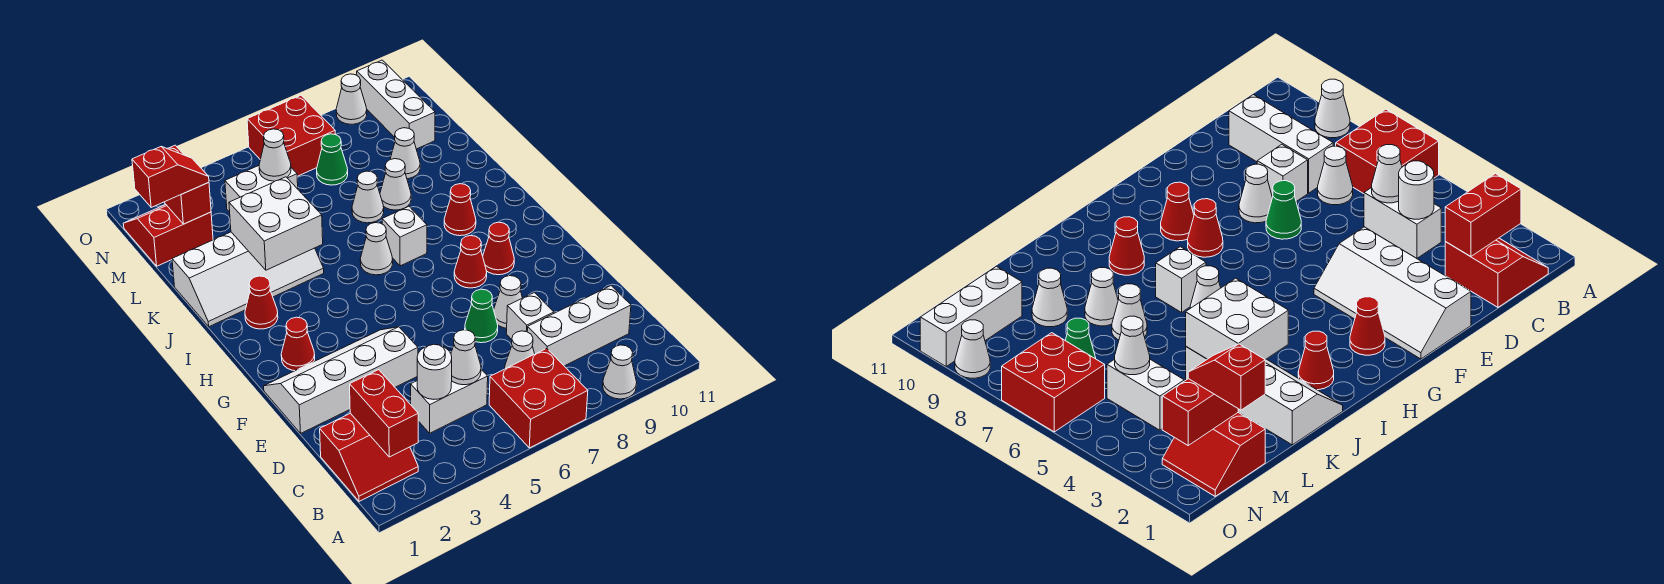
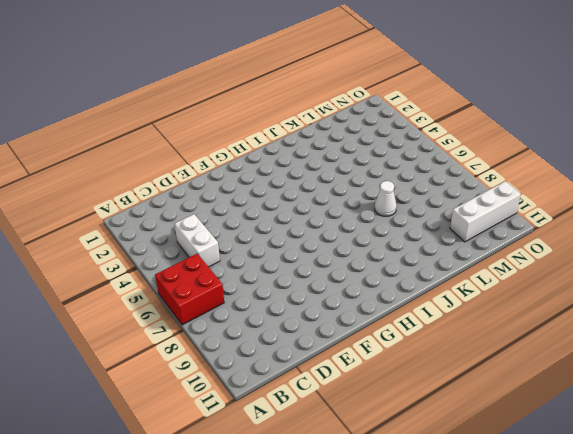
none -> white cone A9 level 1
none -> red slope B1:C2 level 1 top C
none -> white cone C7 level 1
none -> white brick C8:C10 level 1

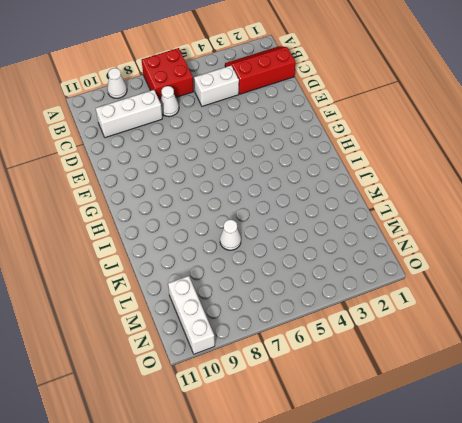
red slope B1:C3 level 1 top C -> red slope B1:C2 level 1 top C
none -> white brick D8 level 1
none -> white slope E1:F4 level 1 top E
none -> green cone E7 level 1
none -> white cone E8 level 1

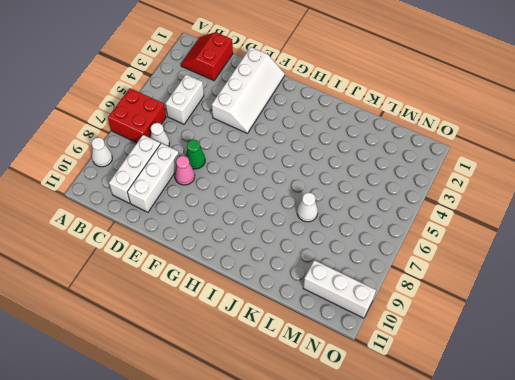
white brick D8:D10 level 1 -> white brick D8 level 1
pink cone E8 level 1 -> white cone E8 level 1
none -> red cone G2 level 1
none -> red cone G8 level 1
none -> red cone G9 level 1
none -> red cone I2 level 1

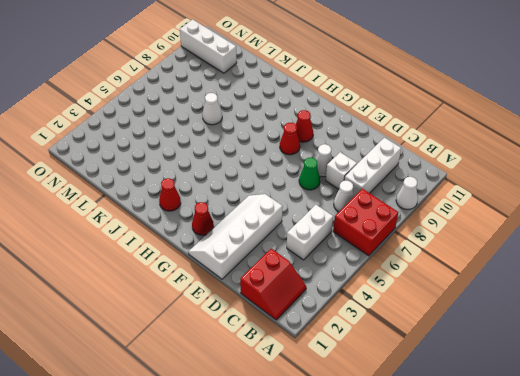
none -> white cone I6 level 1
none -> white brick I7 level 1
none -> red cone I9 level 1
none -> white slope J1:K4 level 1 top K

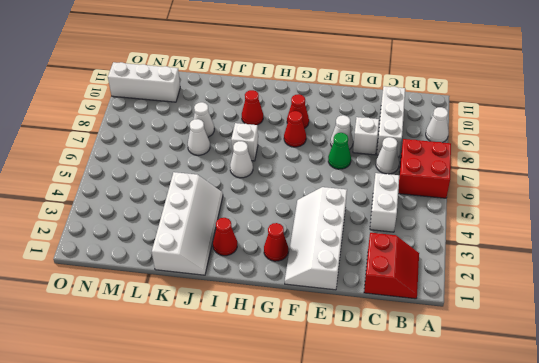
none -> white cone L9 level 1
none -> red slope M1:N2 level 1 top M
none -> white brick M4:M5 level 1
none -> green cone M7 level 1

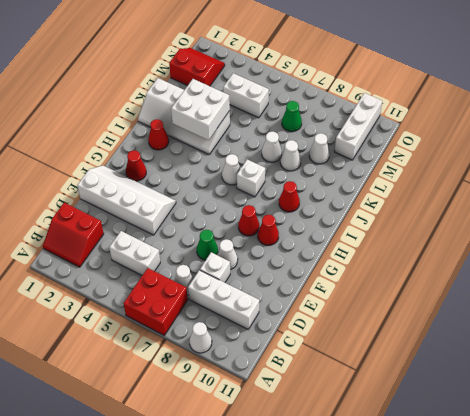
none -> red brick N6:O7 level 1
none -> white cone O9 level 1
none -> red brick B2:C2 level 2
none -> white round brick C4 level 2

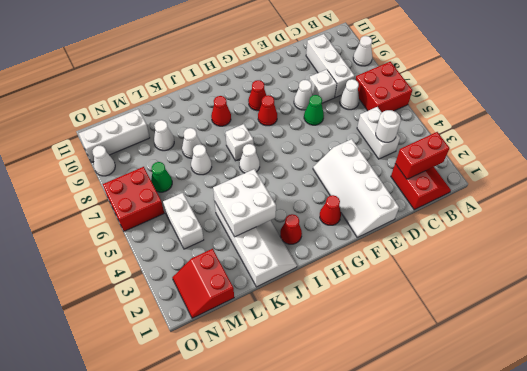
none -> white cone C5 level 2
none -> red brick M2:N2 level 2
none -> white cone M5 level 2
none -> red slope M1:M2 level 3 top 1

